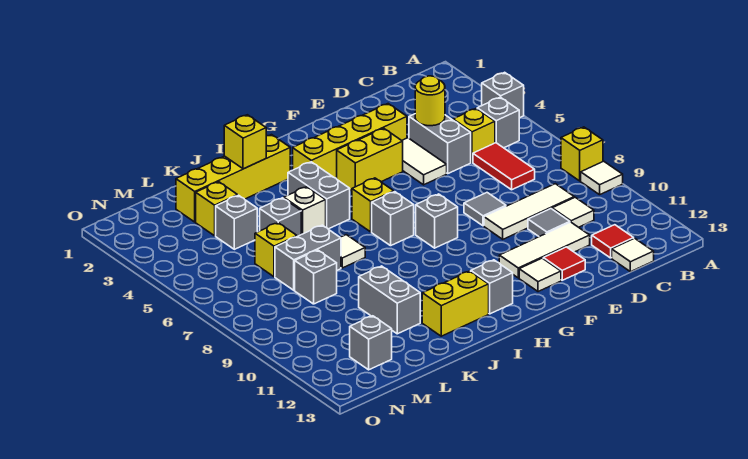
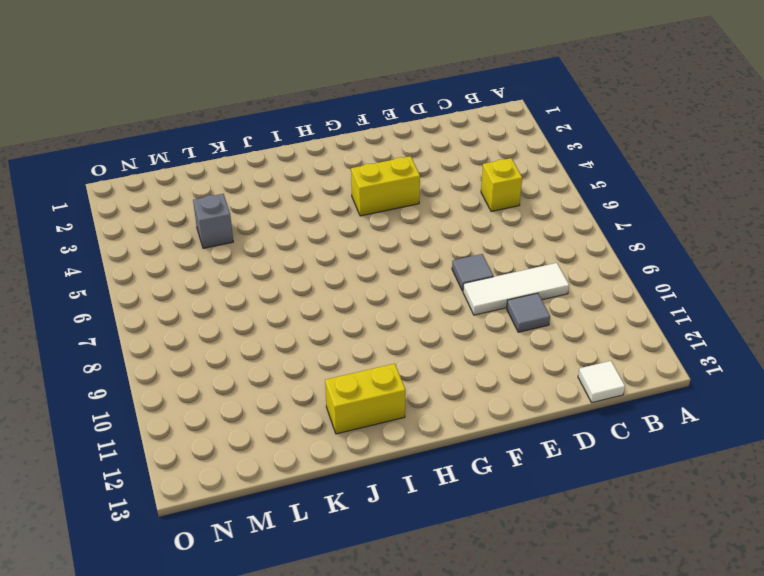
none -> grey brick A4 level 1
none -> yellow brick A8 level 1
none -> white tile A9 level 1
none -> grey brick B5 level 1

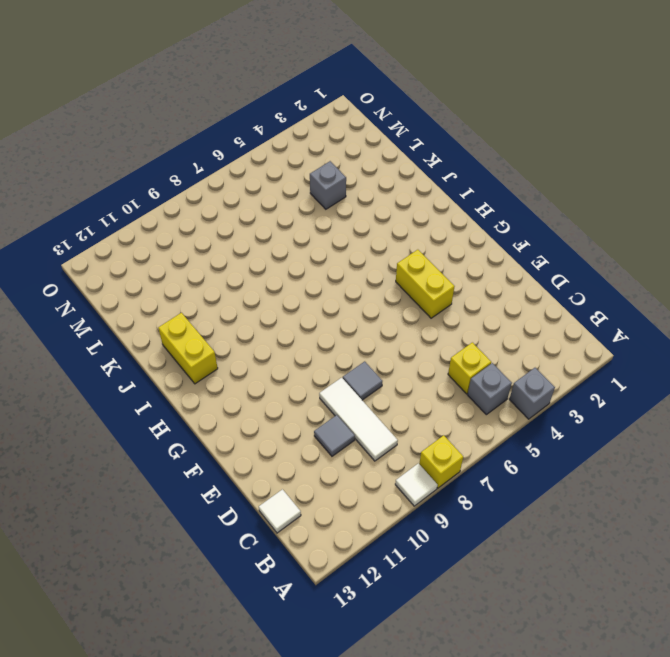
none -> red tile C6:C7 level 1
none -> white tile C10 level 1
none -> red tile C12 level 1
none -> grey brick D4:D5 level 1

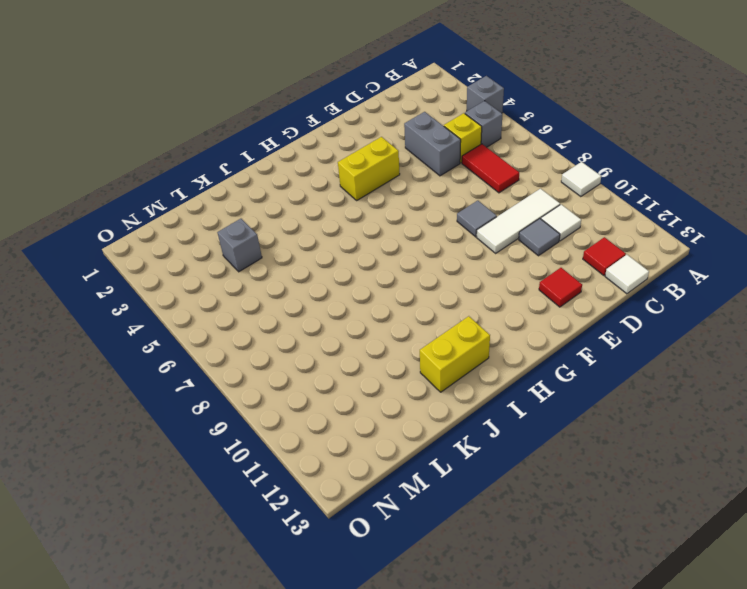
none -> yellow brick A8 level 1
none -> white tile D11:F11 level 1
none -> yellow brick E3:H3 level 1
none -> white tile E4:E5 level 1

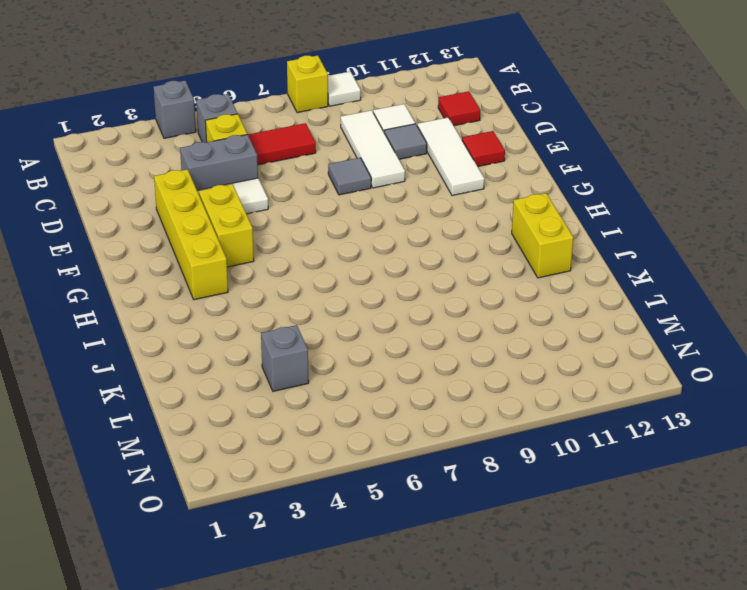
none -> white tile C13 level 1
none -> white tile F12 level 1
none -> grey brick G8 level 1
none -> yellow brick H6 level 1

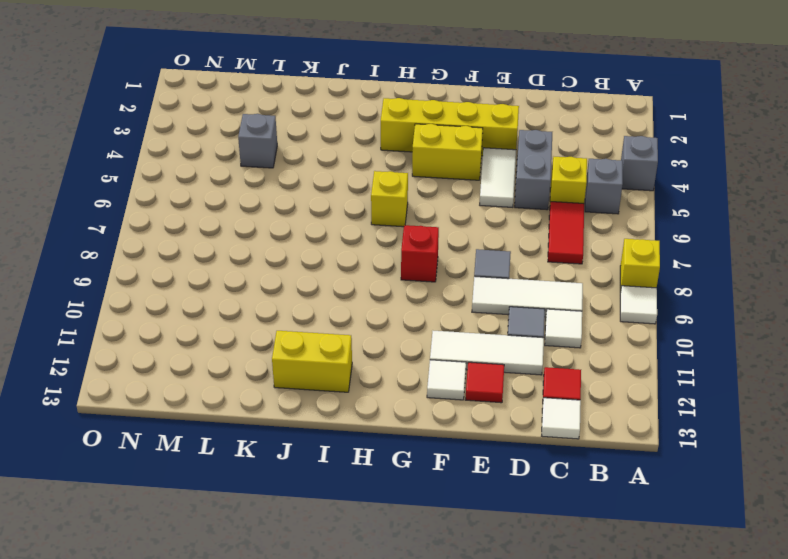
red brick G8 level 1 -> grey brick G8 level 1
none -> grey brick H7 level 1
none -> grey brick H12 level 1
none -> yellow brick I2:L2 level 1
none -> grey brick I4:I5 level 1

